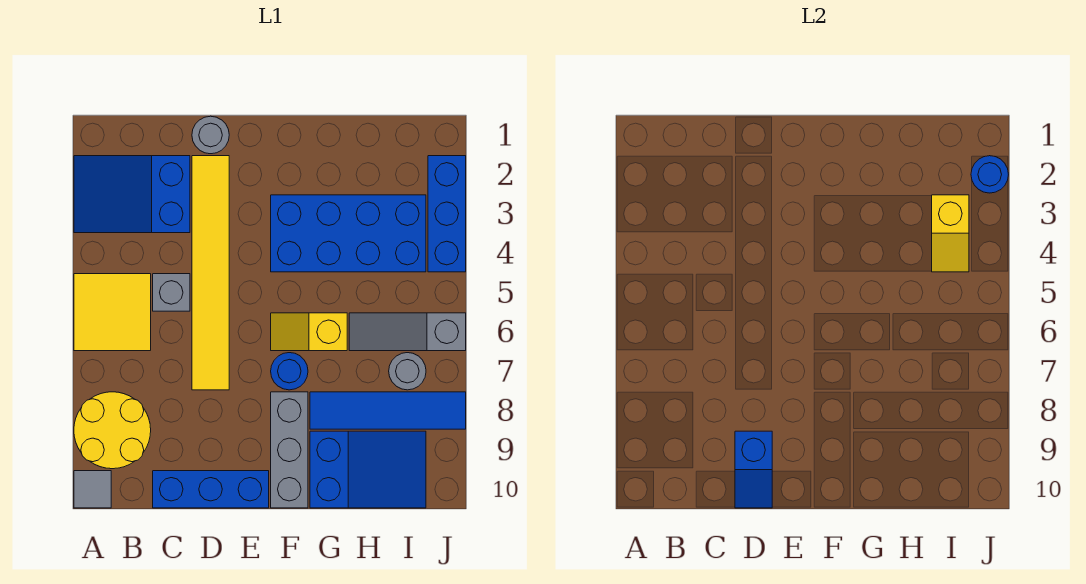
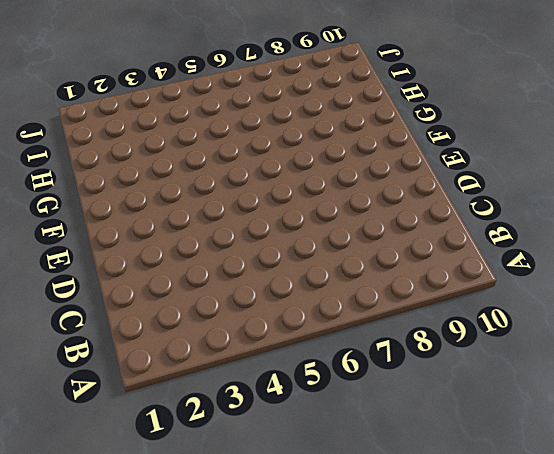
none -> blue slope A2:C3 level 1 top C
none -> yellow tile A5:B6 level 1
none -> yellow round brick A8:B9 level 1

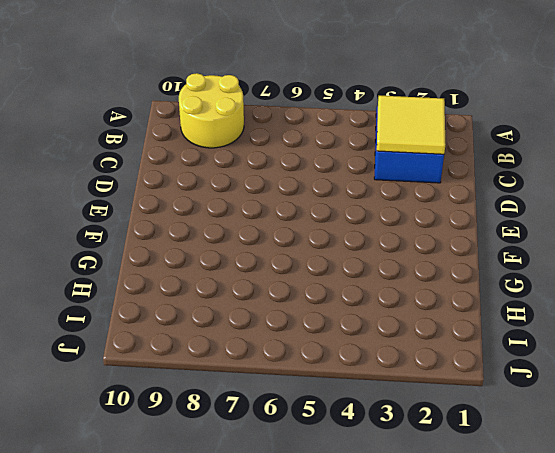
yellow tile B2:C3 level 2 -> yellow tile A5:B6 level 1
none -> grey tile A10 level 1
none -> grey brick C5 level 1
none -> blue brick C10:E10 level 1

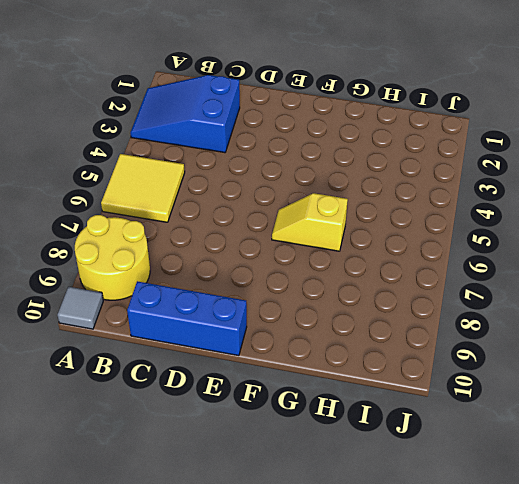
none -> grey brick C5 level 1
none -> grey round brick D1 level 1
none -> yellow tile D2:D7 level 1

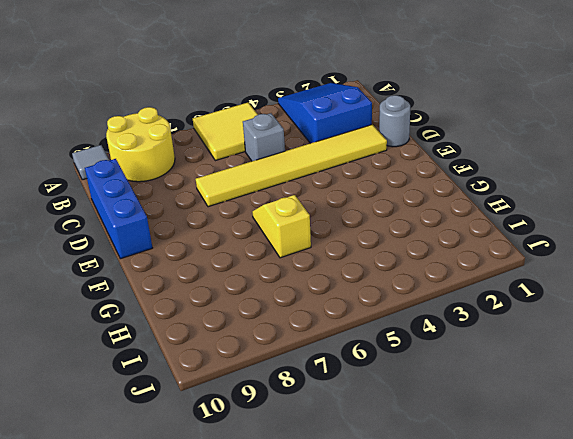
none -> blue brick F3:I4 level 1
none -> blue round brick F7 level 1
none -> grey brick F8:F10 level 1

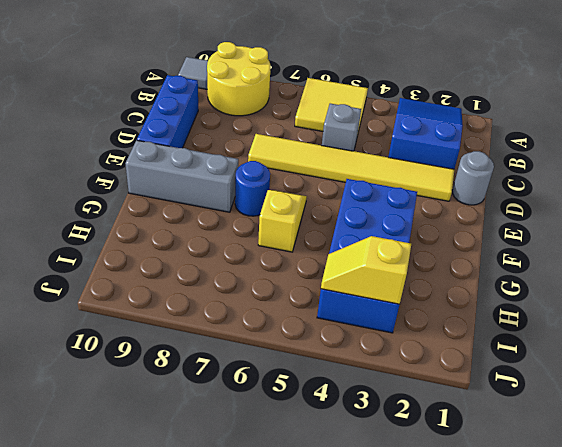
none -> blue tile G8:J8 level 1
none -> blue slope G9:I10 level 1 top G
none -> grey slope H6:J6 level 1 top J

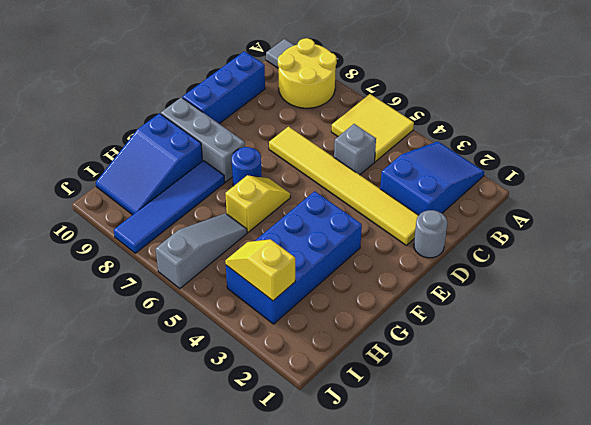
none -> grey round brick I7 level 1
none -> blue brick J2:J4 level 1
none -> blue slope D9:D10 level 2 top 9

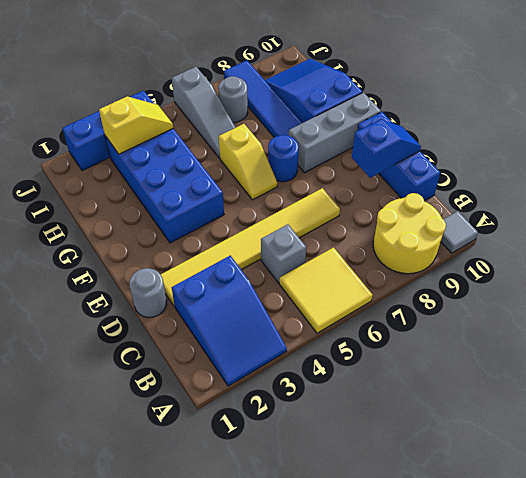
none -> blue round brick J2 level 2

